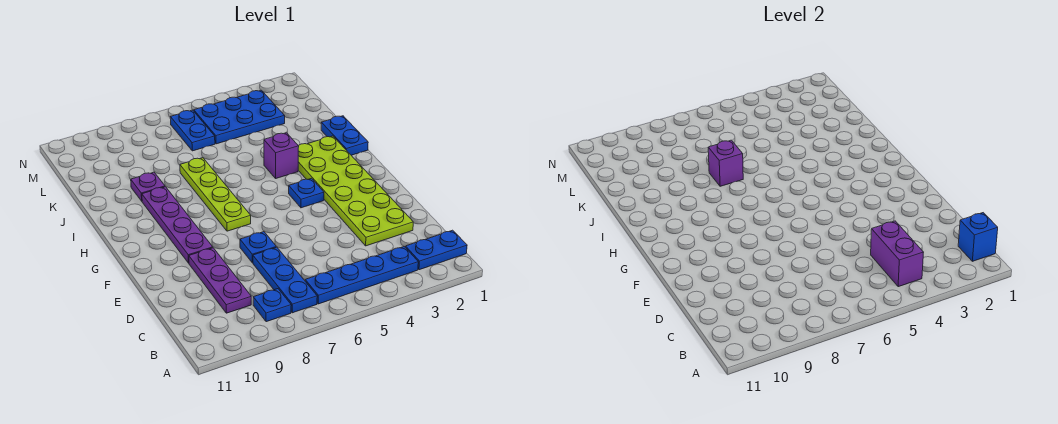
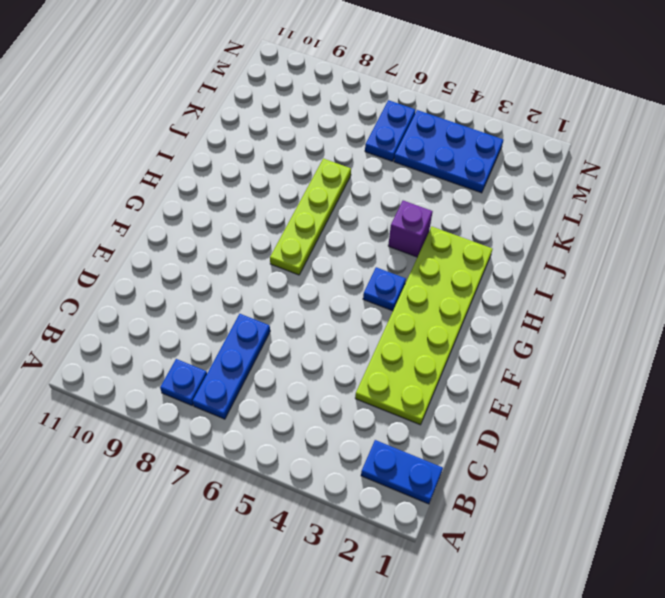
none -> blue plate B3:B6 level 1
none -> purple plate C9:E9 level 1
none -> blue plate E7 level 1

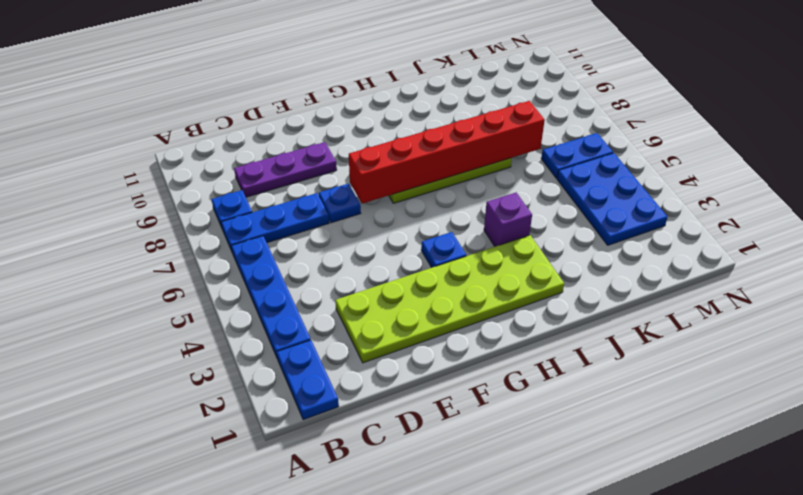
red brick F7:K7 level 2 -> purple brick J7 level 2
none -> purple plate F9:I9 level 1
none -> blue plate I1:J1 level 1
none -> purple plate J9 level 1

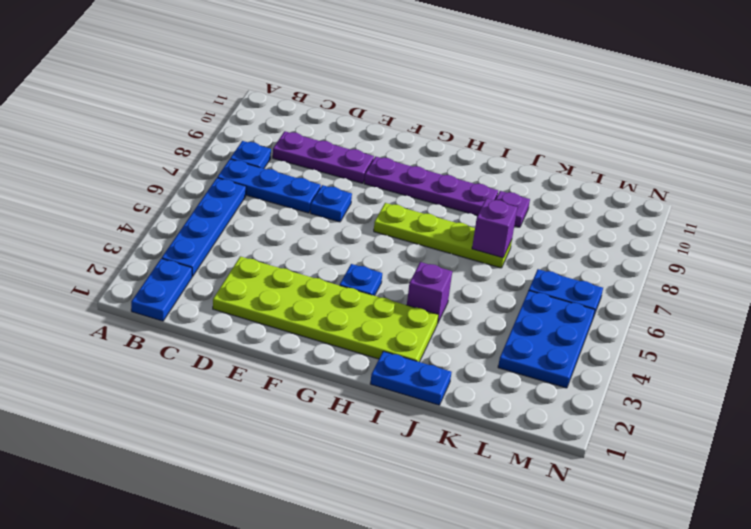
none -> blue brick B1 level 2
none -> purple brick B4:C4 level 2

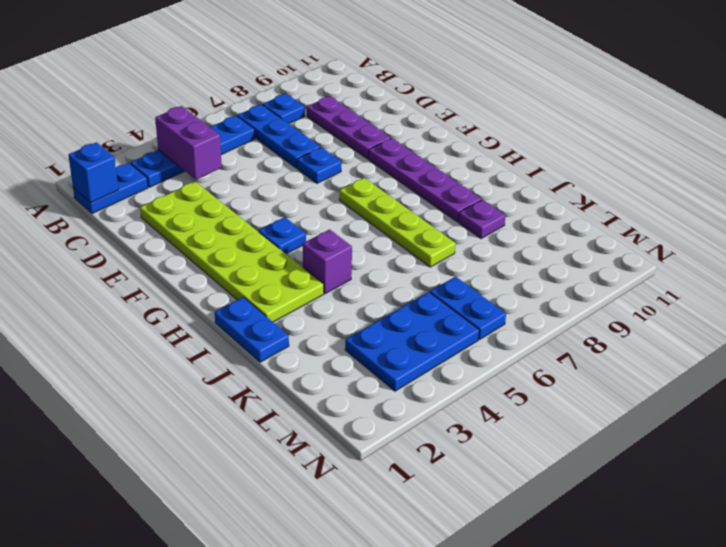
none -> purple brick J7 level 2

